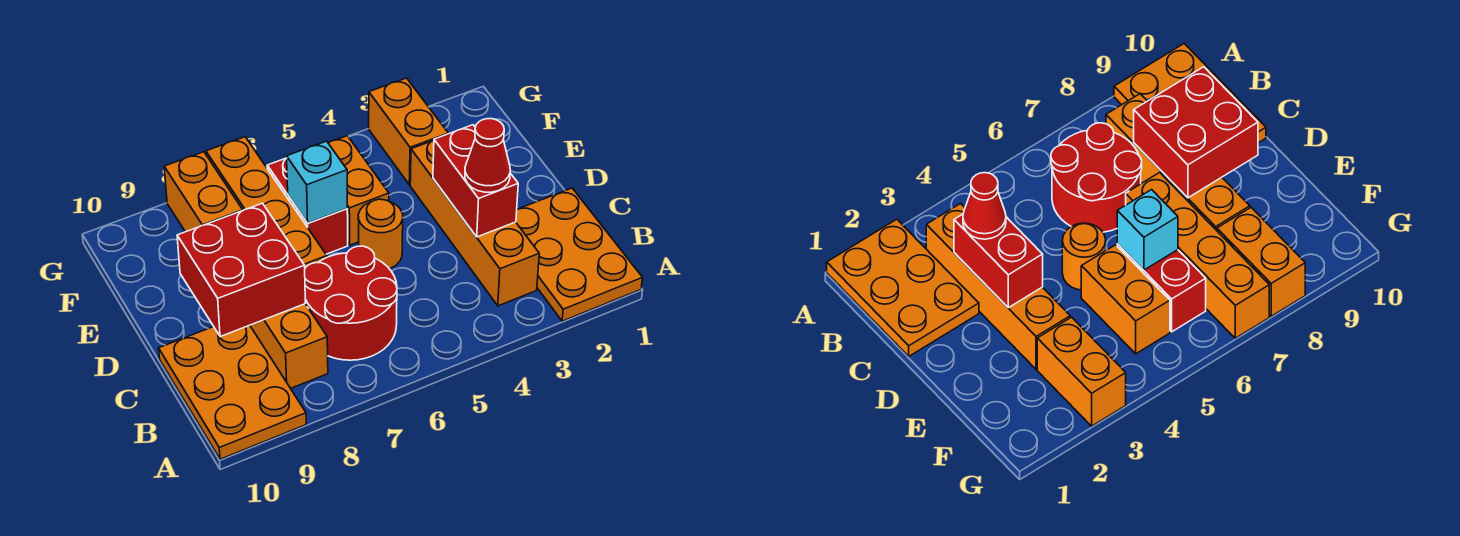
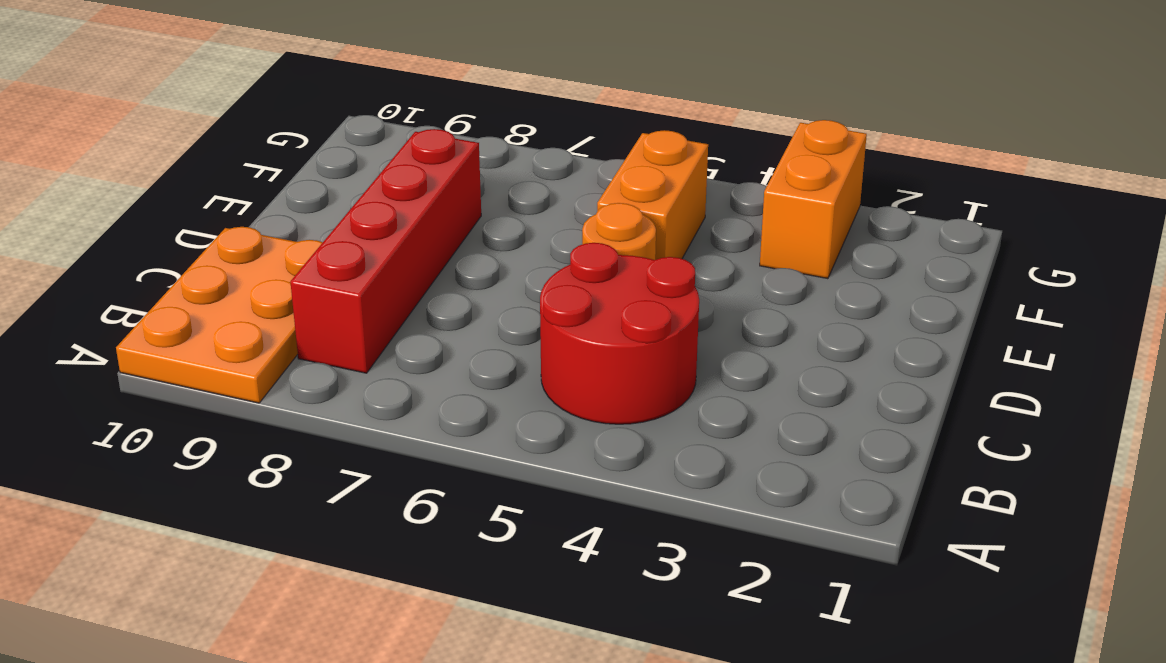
red round brick B4:C5 level 1 -> red round brick B6:C7 level 1
red brick B8:E8 level 1 -> orange brick B8:E8 level 1
none -> orange plate A1:C2 level 1
none -> orange brick B3:E3 level 1
none -> orange brick D7:G7 level 1

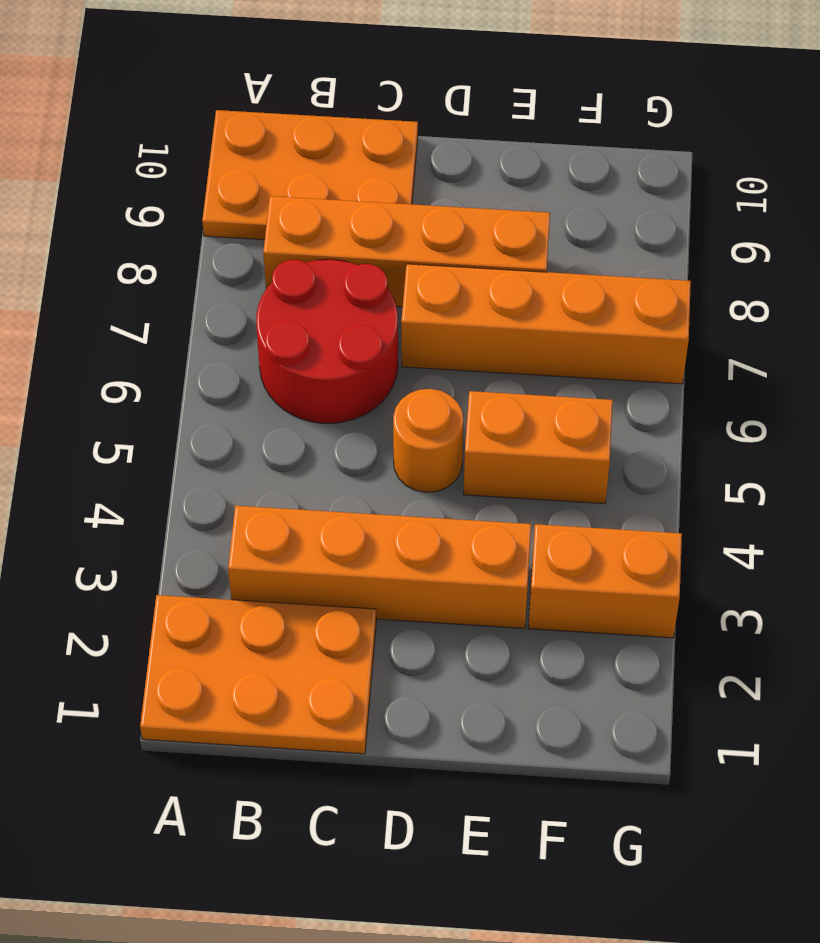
none -> red brick E6:F6 level 1
none -> orange brick F8:G8 level 1
none -> red brick C3:D3 level 2

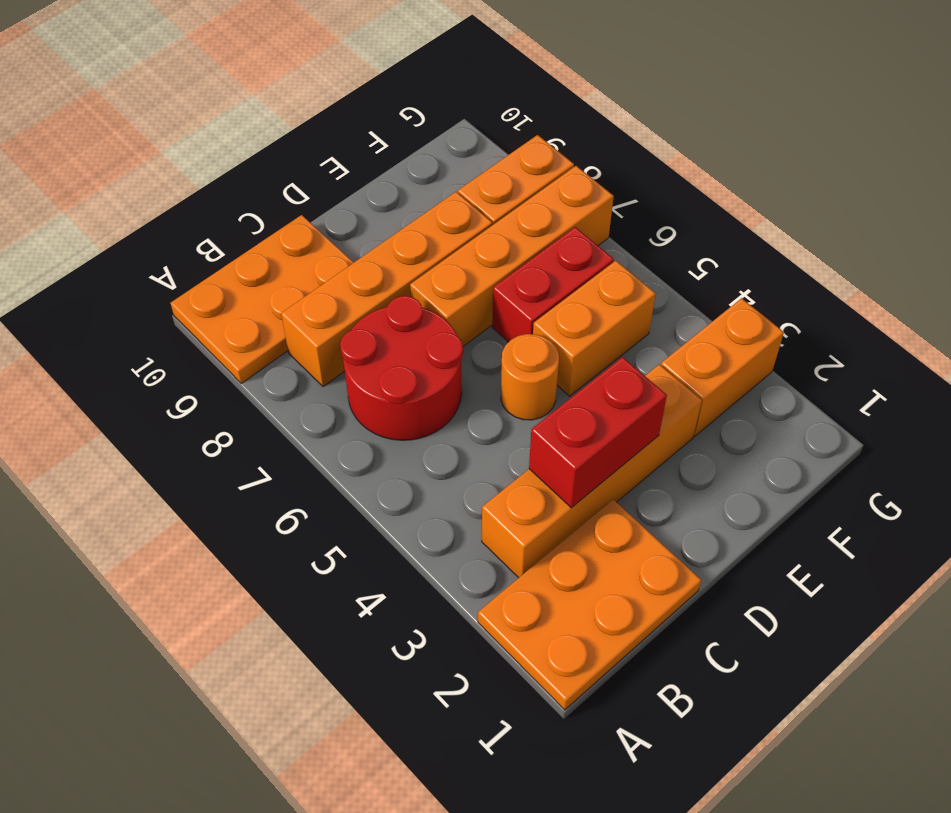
none -> red brick C8:D9 level 2
none -> cyan brick E6 level 2
none -> red cone C3 level 3

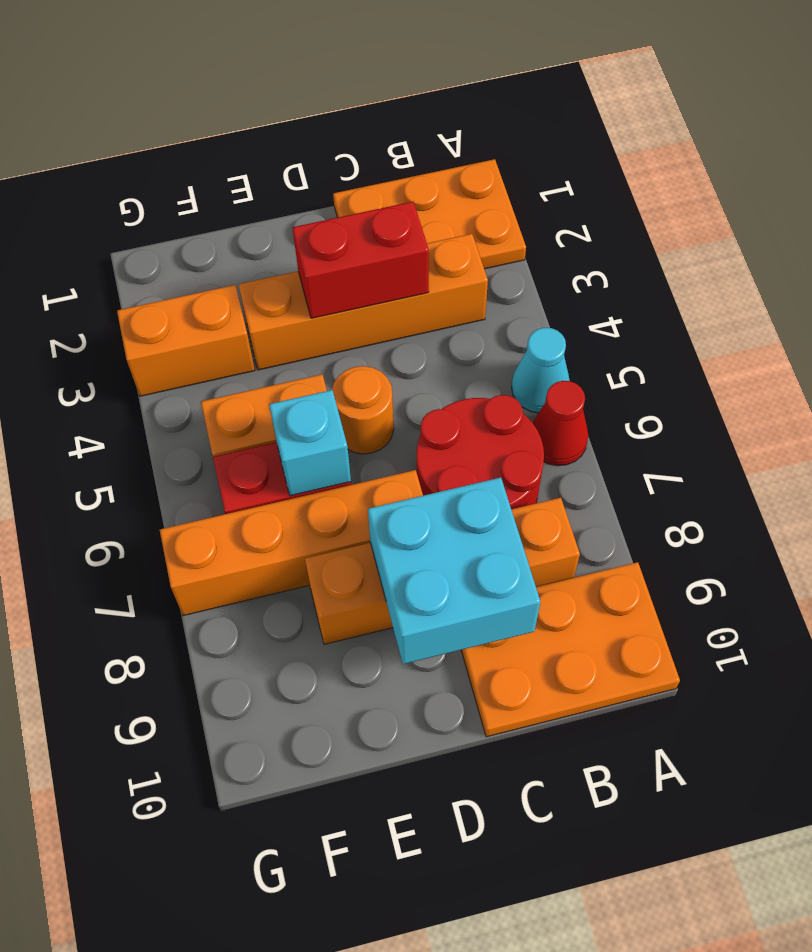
cyan cone A5 level 1 -> none
red cone A6 level 1 -> red cone C3 level 3
cyan brick C8:D9 level 2 -> red brick C8:D9 level 2
none -> orange brick F8:G8 level 1

